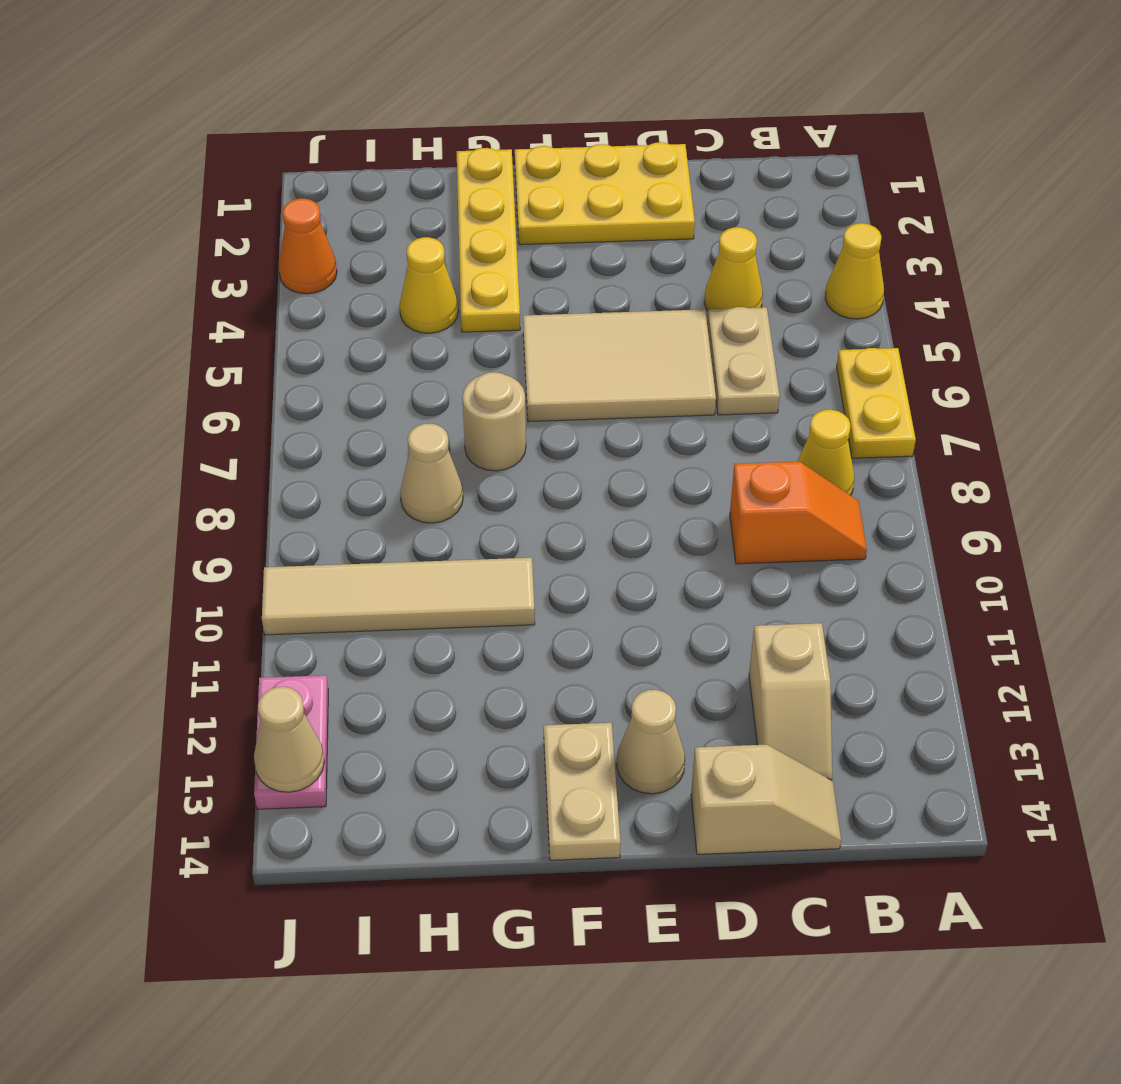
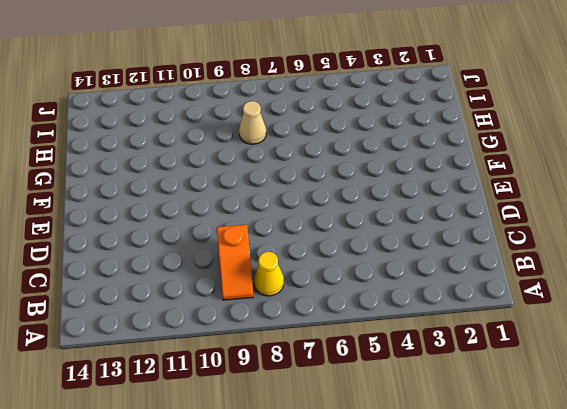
none -> yellow cone A4 level 1
none -> yellow plate A6:A7 level 1
none -> yellow cone C4 level 1

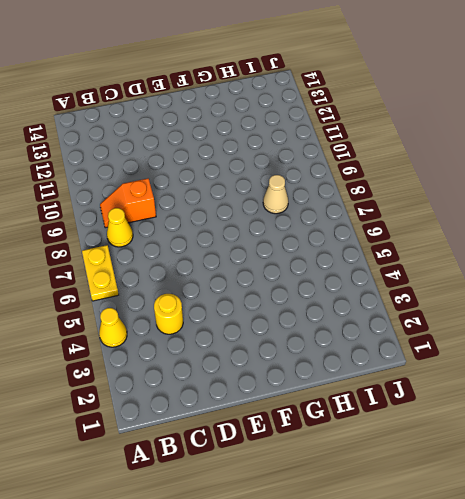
yellow round brick C4 level 1 -> yellow cone C4 level 1
none -> tan plate C5:C6 level 1
none -> tan slope C12:C13 level 1 top 12
none -> tan slope C14:D14 level 1 top D

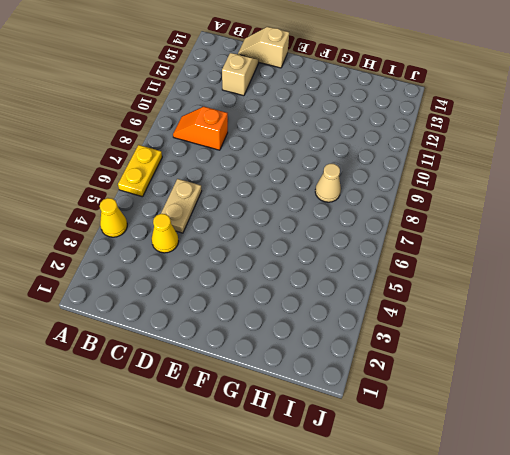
none -> yellow cone B8 level 1
none -> yellow plate D1:F2 level 1
none -> tan tile D5:F6 level 1

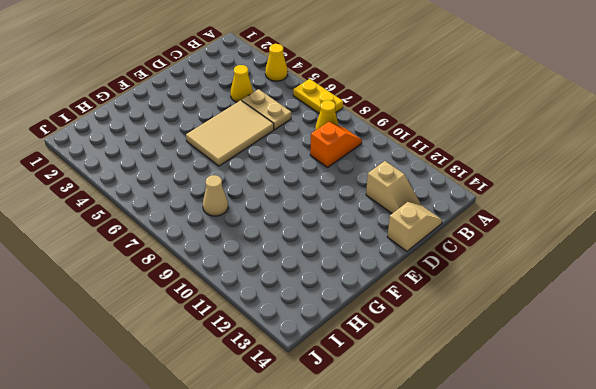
none -> yellow plate D1:F2 level 1
none -> tan cone E13 level 1
none -> tan plate F13:F14 level 1

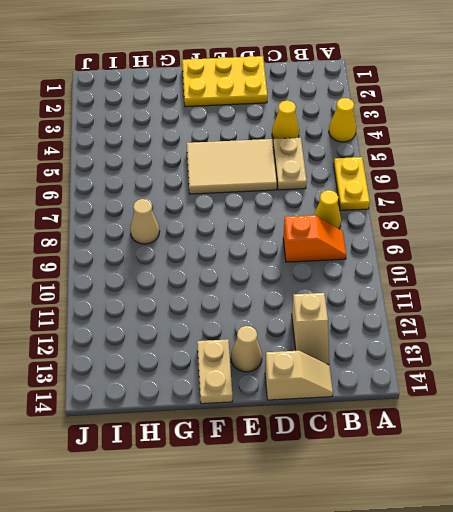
none -> yellow plate G1:G4 level 1
none -> tan round brick G7 level 1
none -> tan tile G10:J10 level 1

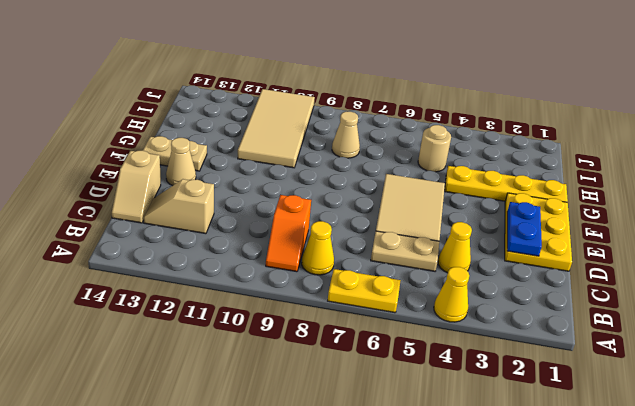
blue plate D2:E2 level 2 -> none
tan tile G10:J11 level 1 -> tan tile G10:J10 level 1
tan round brick H5 level 1 -> tan round brick G7 level 1
none -> yellow cone H4 level 1
none -> orange cone J3 level 1
none -> pink plate J12:J13 level 1

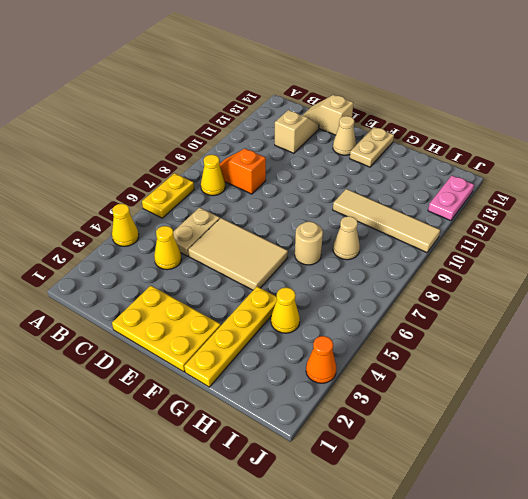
none -> tan cone J13 level 2

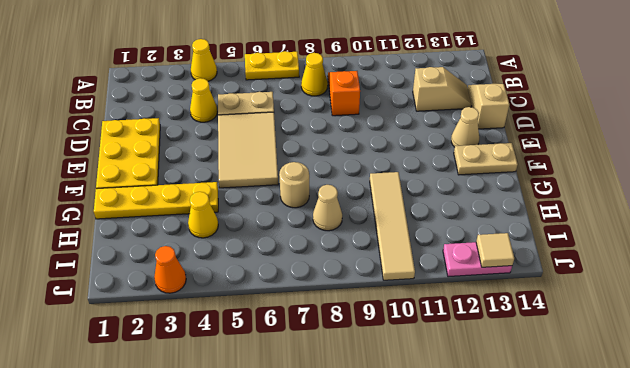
tan tile J13 level 2 -> tan cone J13 level 2

